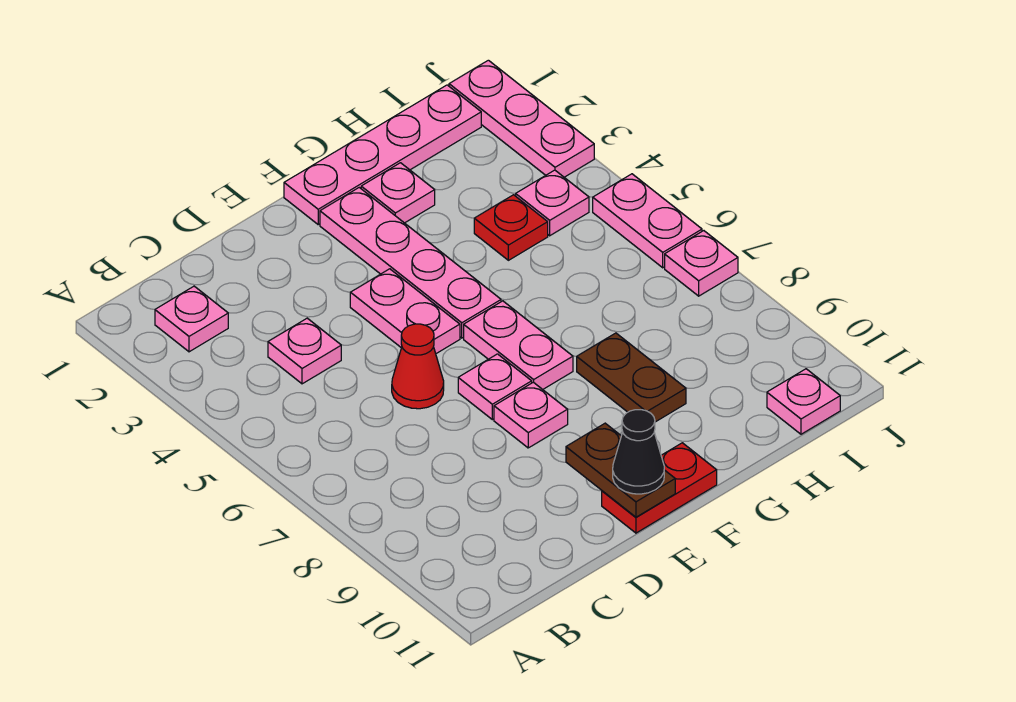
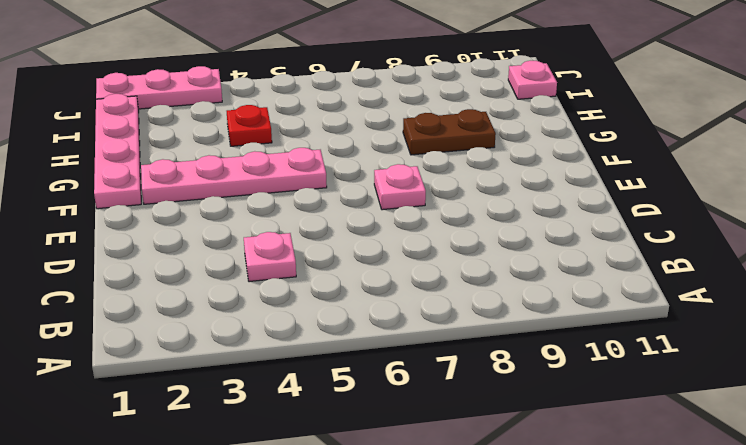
none -> pink plate B2 level 1
none -> red cone D6 level 1
none -> pink plate E4:E5 level 1

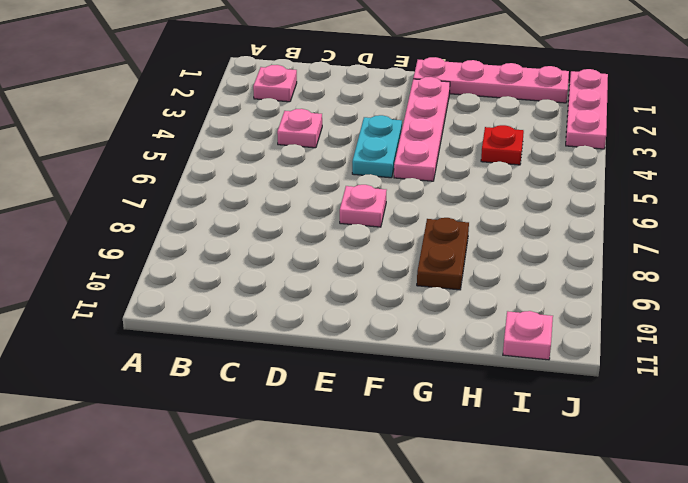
cyan plate E4:E5 level 1 -> pink plate E4:E5 level 1
none -> red cone D6 level 1
none -> pink plate E8 level 1
none -> red plate E11:F11 level 1

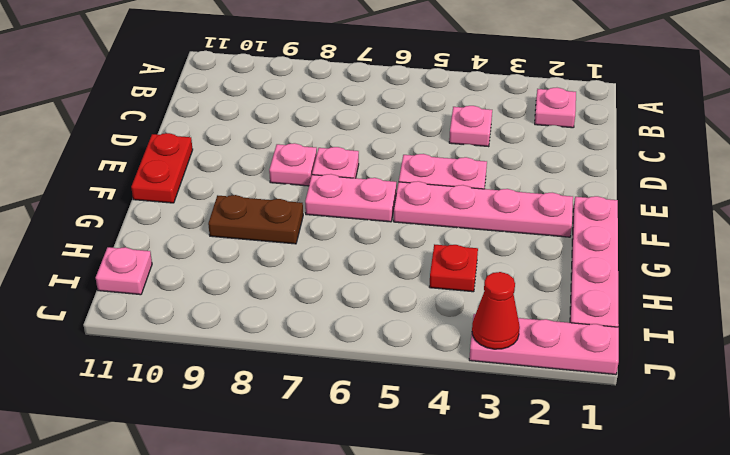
red cone J3 level 2 -> red cone D6 level 1
none -> pink plate G2 level 1
none -> pink plate I4 level 1
none -> pink plate J5:J6 level 1

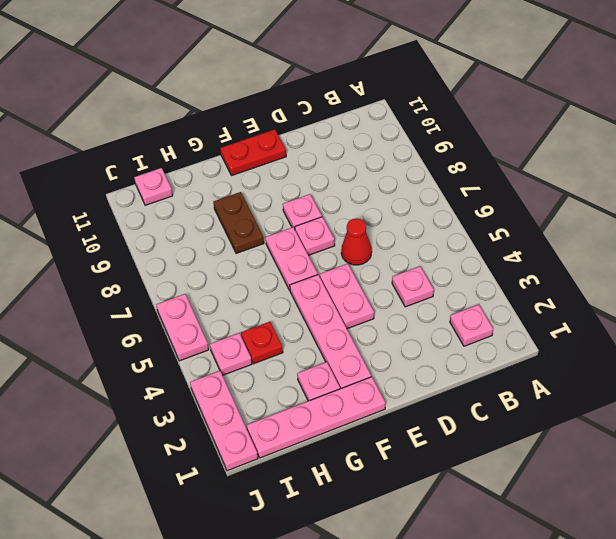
none -> pink plate J7 level 1
none -> brown plate E10:E11 level 2
none -> black cone E11 level 3

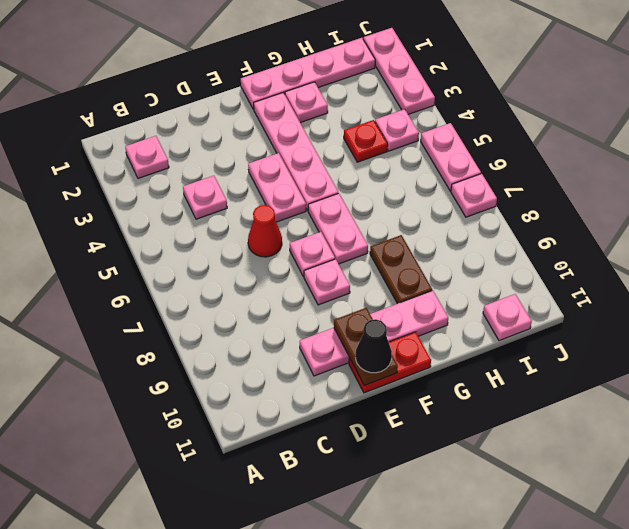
pink plate D10:G10 level 1 -> none

